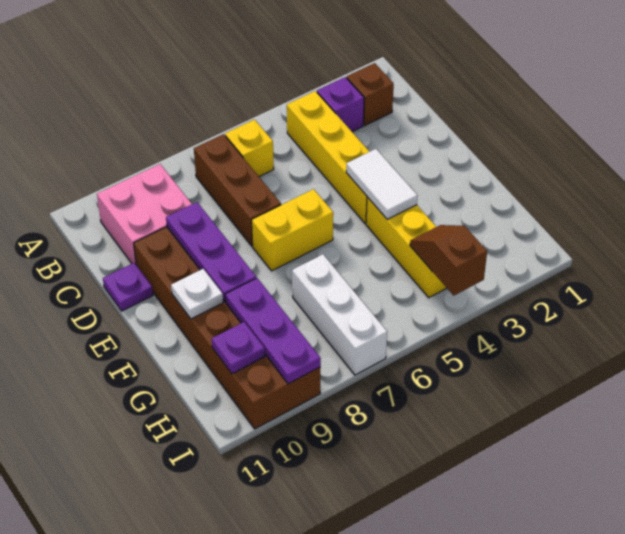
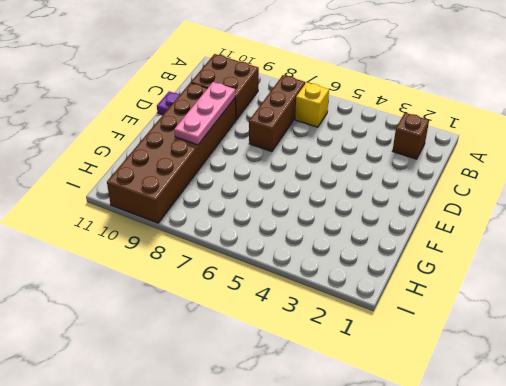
brown brick B9:C10 level 1 -> pink brick B9:C10 level 1
pink plate D9:F9 level 2 -> purple plate D9:F9 level 2
none -> purple brick B3 level 1
none -> yellow brick B4:E4 level 1
none -> yellow brick E6:E7 level 1

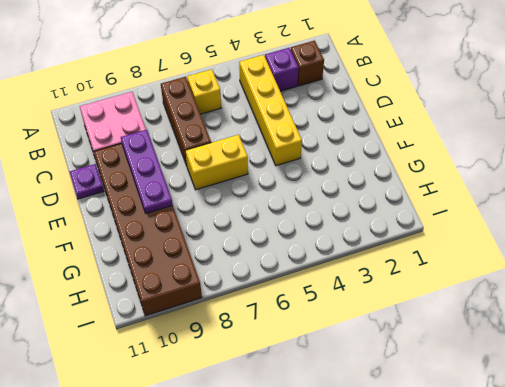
none -> yellow brick F4:H4 level 1
none -> white brick G7:I7 level 1
none -> white tile E4:F4 level 2

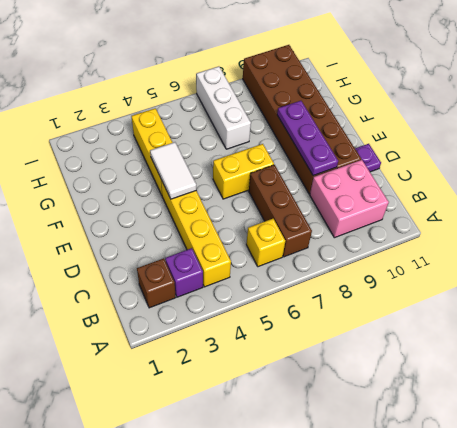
none -> white plate F10 level 2
none -> purple plate G9:I9 level 2
none -> brown slope H4:I4 level 2 top I

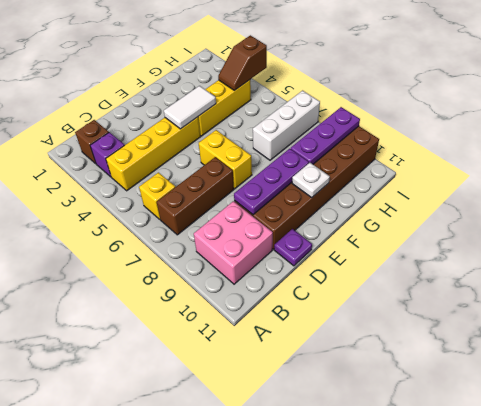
none -> purple plate H10 level 2

